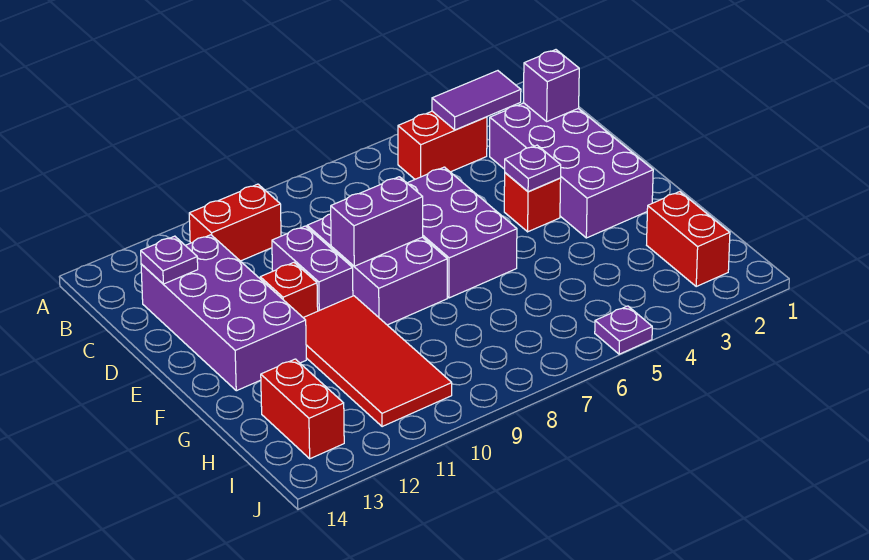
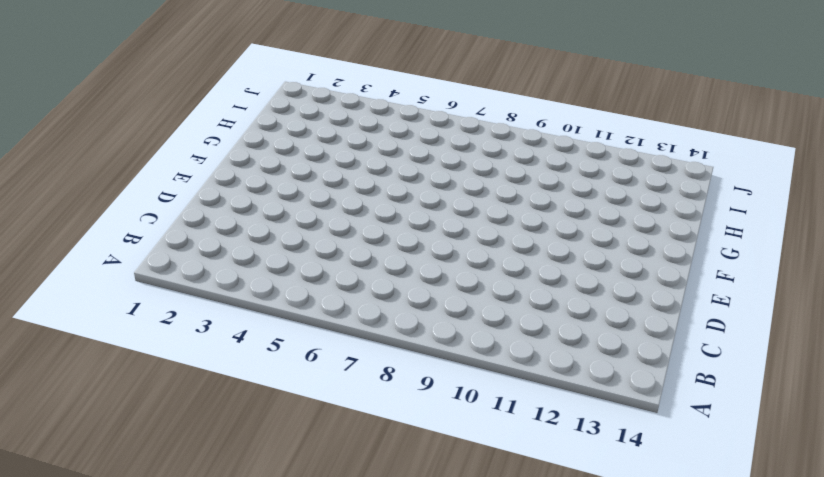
none -> red brick B4:B5 level 1
none -> red brick B10:B11 level 1
none -> purple brick C2:F3 level 1

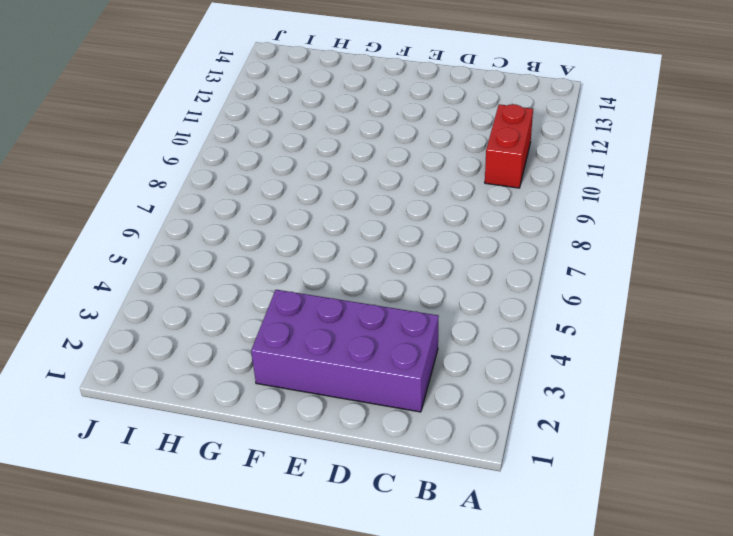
none -> red brick B4:B5 level 1
none -> purple brick C12:F13 level 1
none -> purple brick D6:F7 level 1

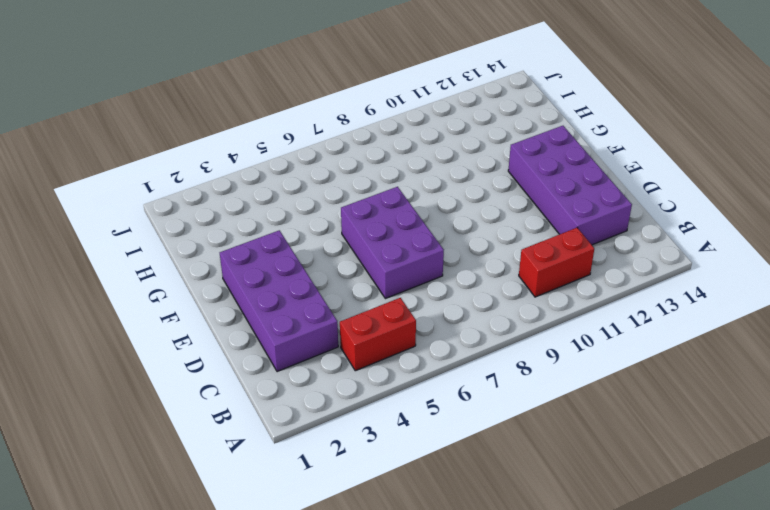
none -> purple brick D8:F9 level 1
none -> purple brick D10:E10 level 1
none -> red brick E4 level 1

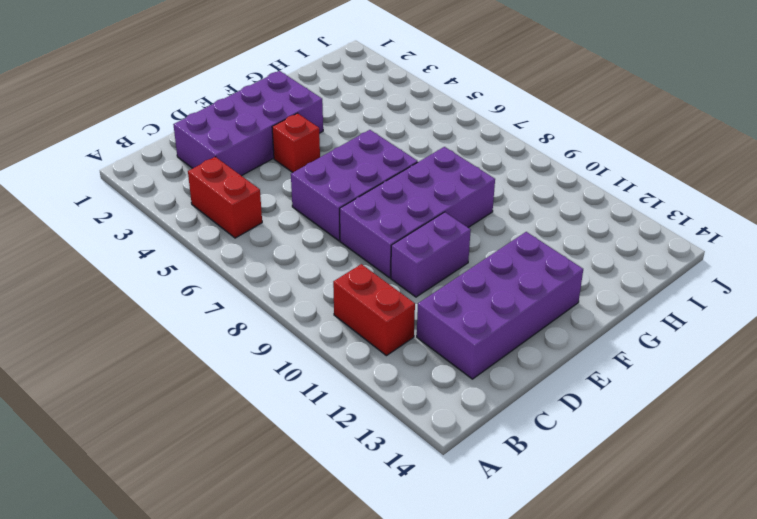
purple brick D8:G9 level 1 -> purple brick D8:F9 level 1
none -> red brick E11 level 1
none -> red tile F10:I11 level 1
none -> red brick H2:I2 level 1

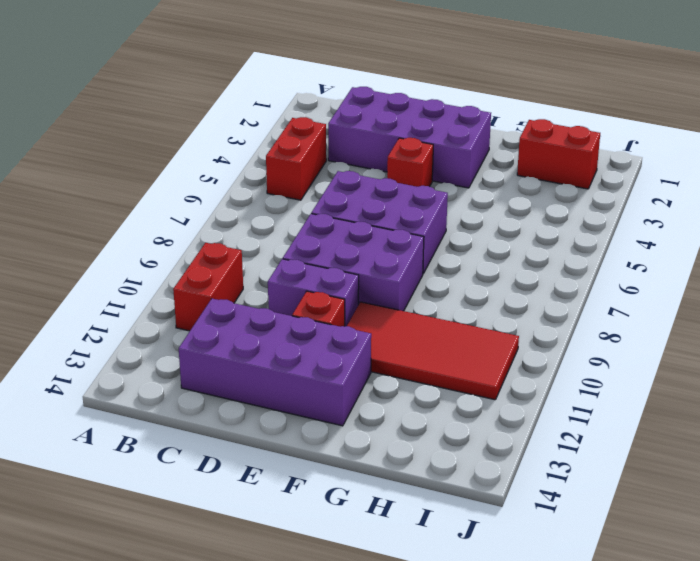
none -> red brick H13:I13 level 1
none -> purple plate J5 level 1
none -> purple tile B3:B4 level 2

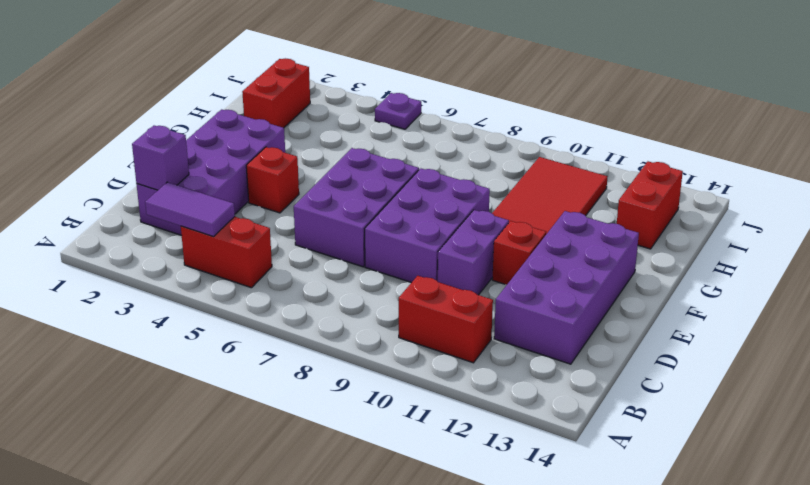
none -> purple plate C13 level 2
none -> purple plate E4 level 2
none -> purple brick E8:E9 level 2

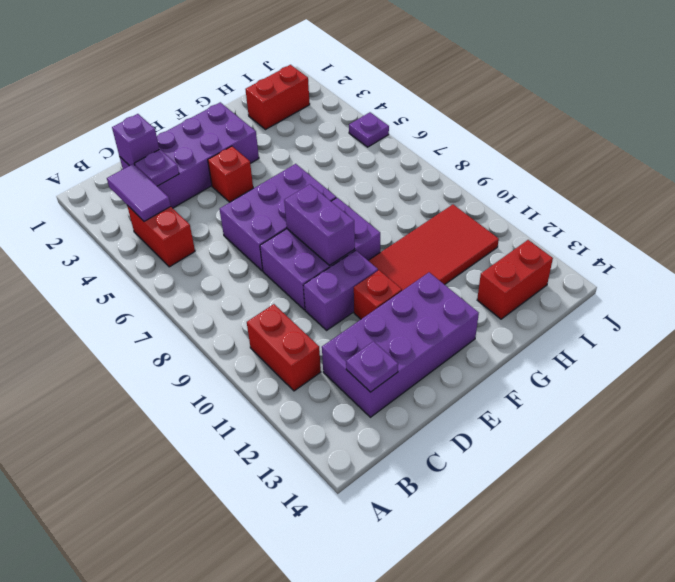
purple plate C3 level 2 -> purple plate E4 level 2

